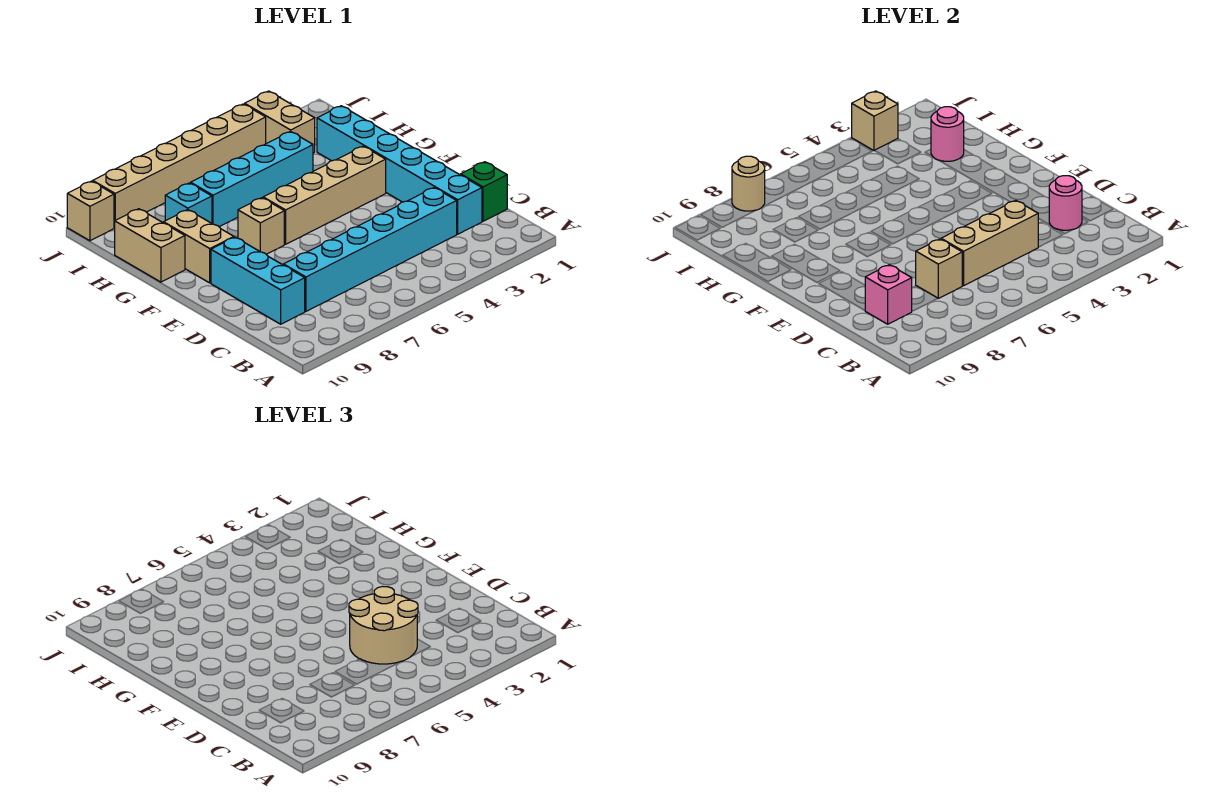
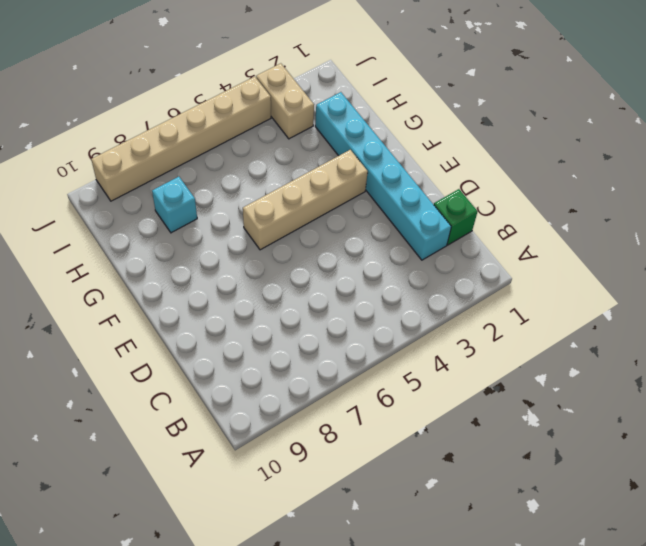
none -> cyan brick C3:C8 level 1
none -> cyan brick C9:E9 level 1
none -> tan brick F7 level 1

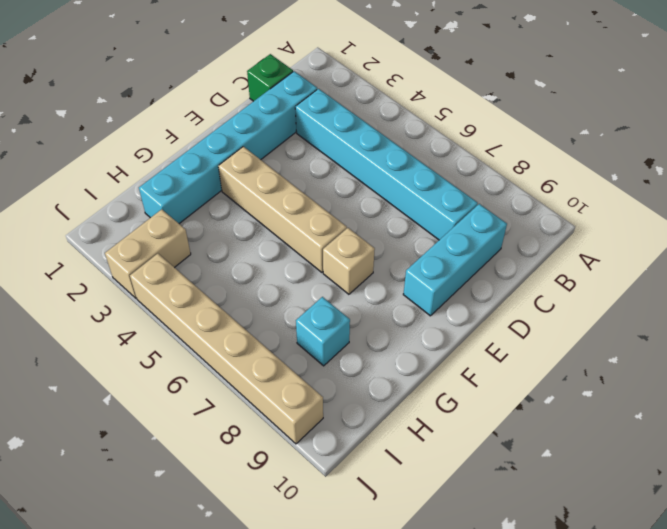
none -> tan brick F9:G9 level 1
none -> tan brick G10:H10 level 1
none -> cyan brick H4:H7 level 1

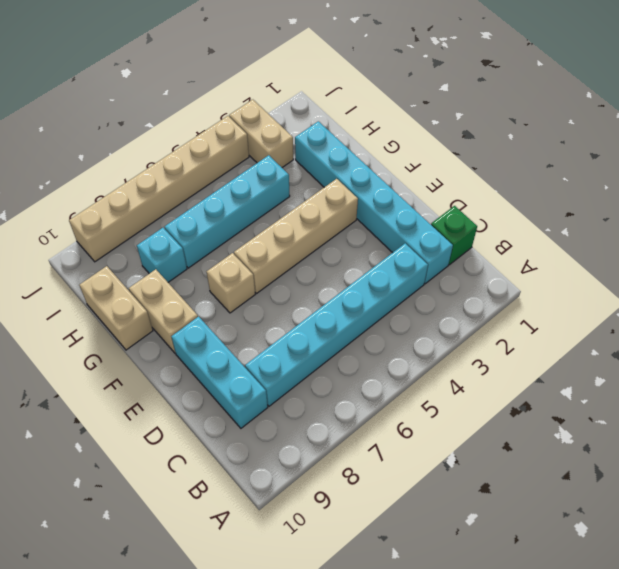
none -> tan brick J10 level 1
none -> pink round brick C2 level 2
none -> tan brick C4:C6 level 2

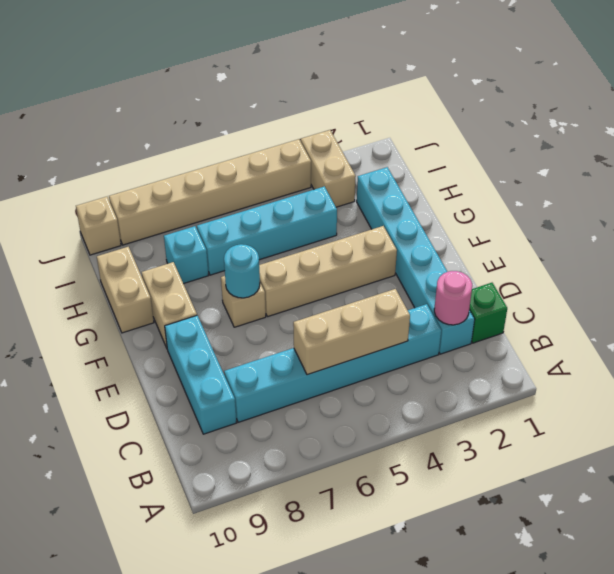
cyan round brick F7 level 2 -> none
none -> tan brick C7 level 2
none -> pink brick C9 level 2
none -> pink round brick H2 level 2

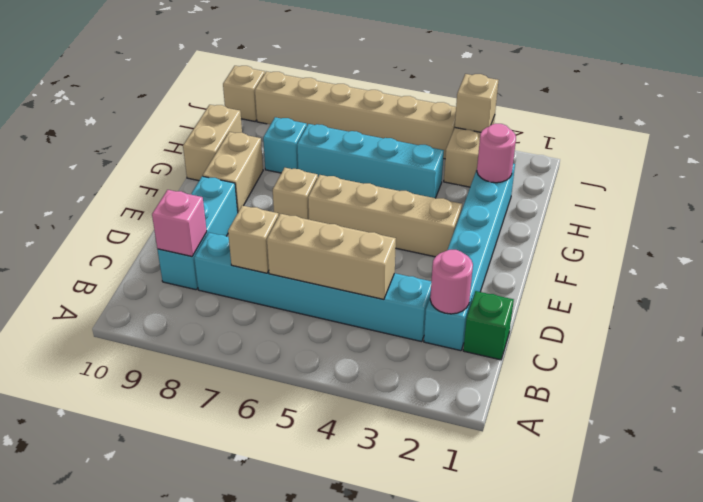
none -> tan round brick J8 level 2
none -> tan round brick C4:D5 level 3

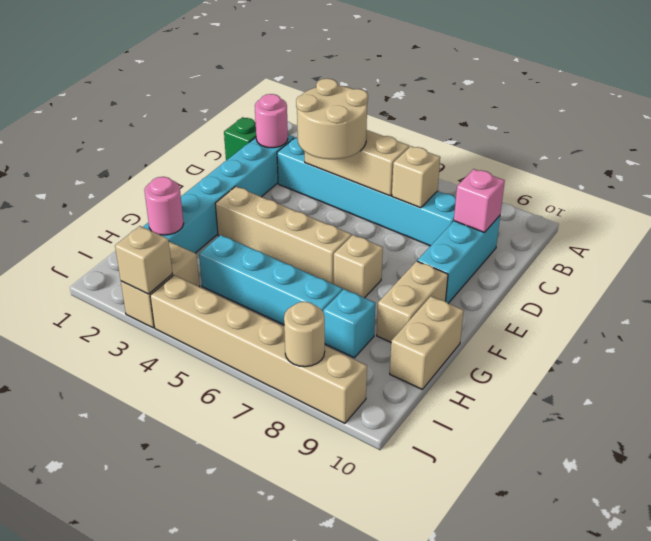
none -> tan brick J10 level 1

